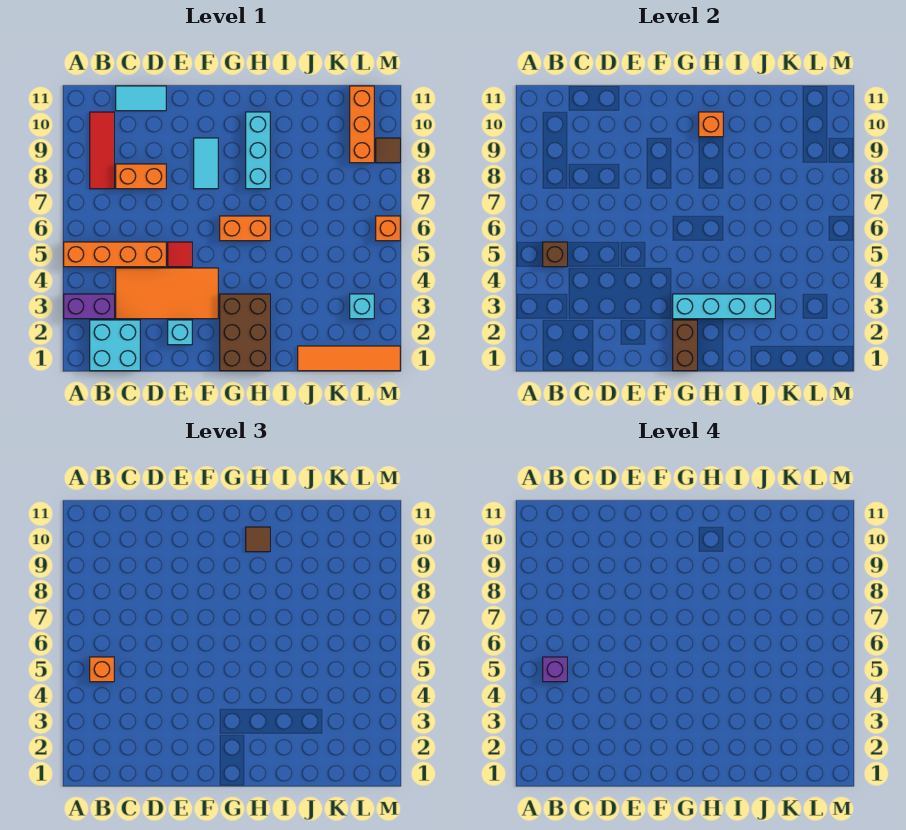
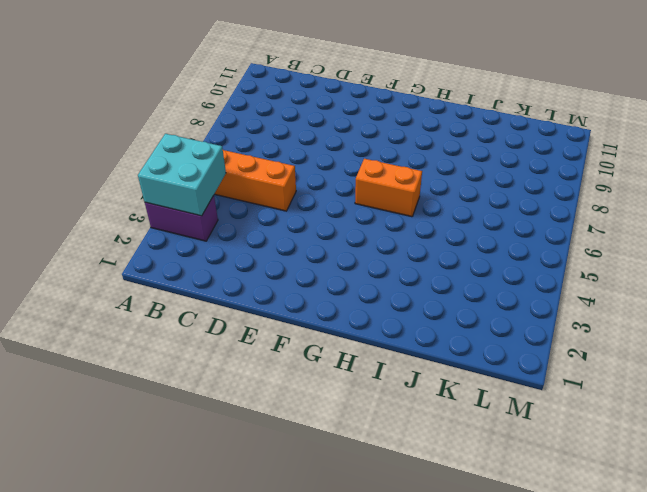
cyan brick A3:B4 level 2 -> cyan brick B1:C2 level 1
none -> red tile B8:B10 level 1
none -> orange tile C3:F4 level 1
none -> orange brick C8:D8 level 1

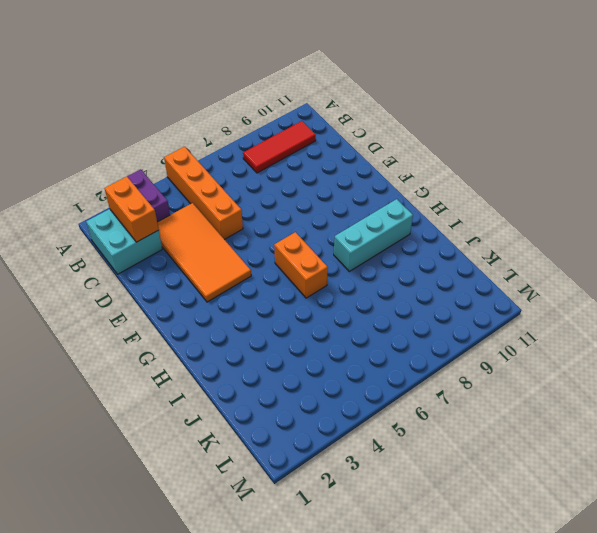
orange brick B2:C2 level 2 -> orange brick C8:D8 level 1
none -> cyan tile C11:D11 level 1
none -> cyan brick E2 level 1
none -> red tile E5 level 1

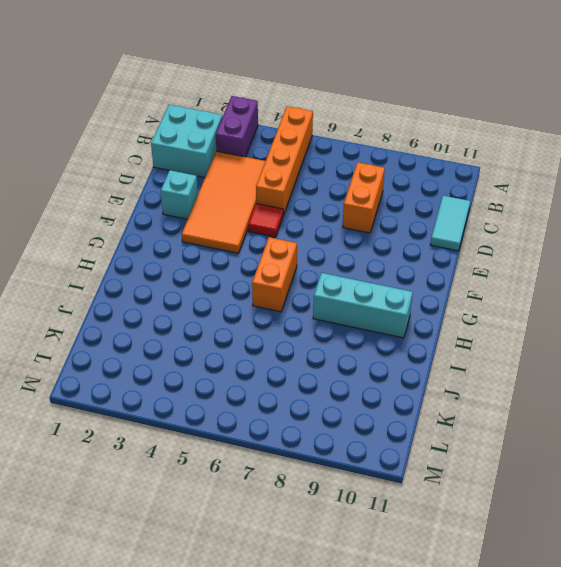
none -> red tile B8:B10 level 1
none -> cyan tile F8:F9 level 1
none -> brown brick G1:H3 level 1

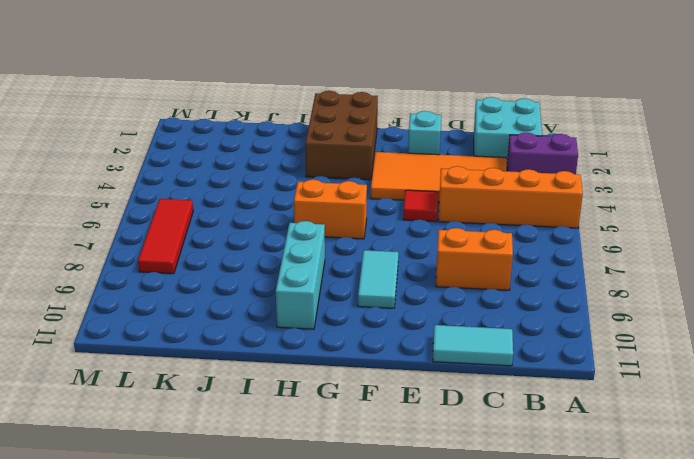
red tile L6:L8 level 1 -> red tile B8:B10 level 1
none -> orange tile J1:M1 level 1
none -> cyan brick L3 level 1
none -> orange brick L9:L11 level 1

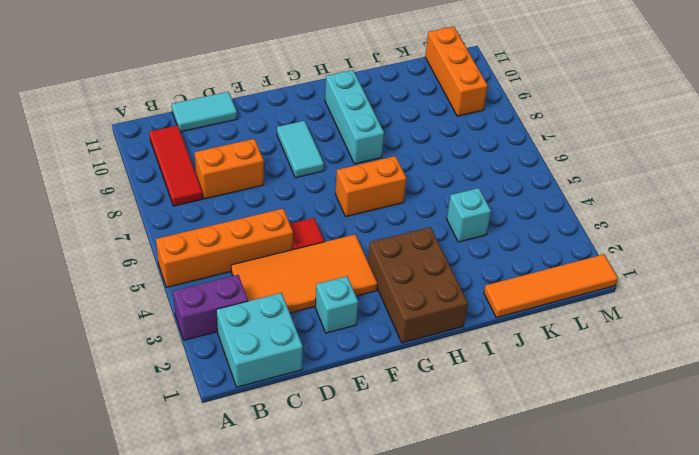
cyan brick J4 level 1 -> cyan brick L3 level 1
none -> orange brick M6 level 1
none -> brown tile M9 level 1
none -> brown brick B5 level 2

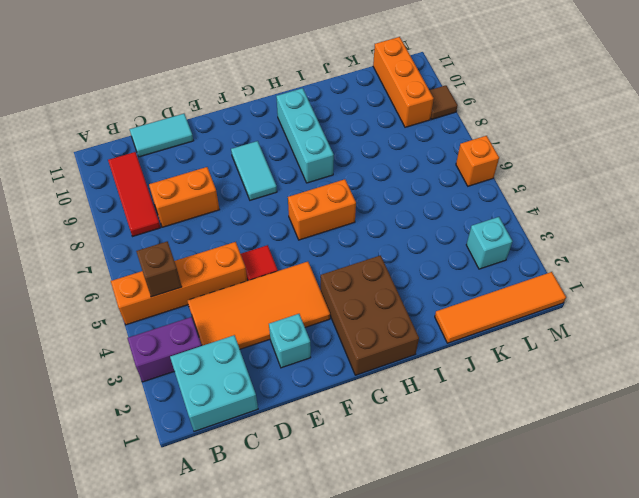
none -> brown brick G1:G2 level 2
none -> cyan brick G3:J3 level 2
none -> orange brick H10 level 2

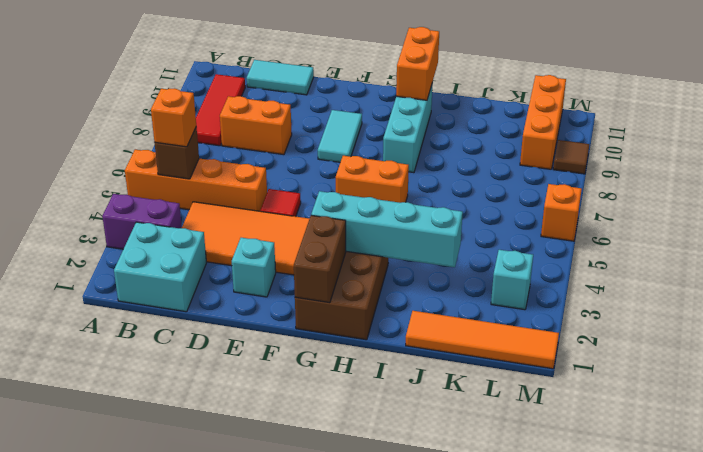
orange brick H10:H11 level 2 -> orange brick H10 level 2
none -> brown tile H10 level 3
none -> purple brick B5 level 4

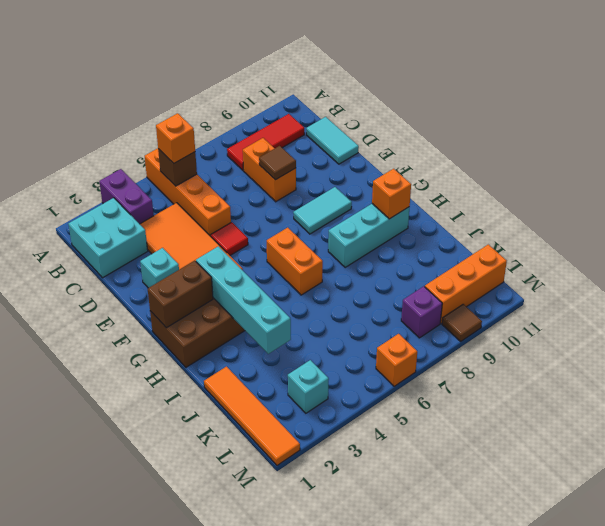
brown tile D8 level 2 -> brown tile H10 level 3
purple brick L8 level 1 -> purple brick B5 level 4

